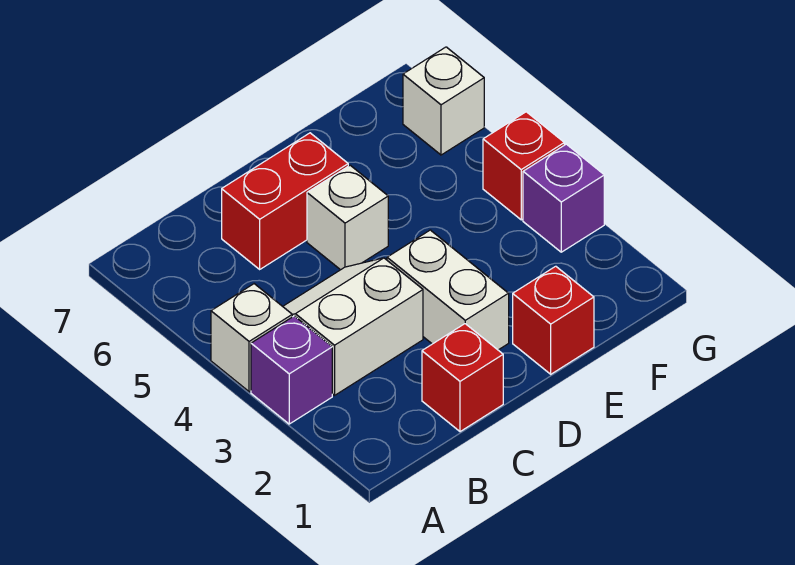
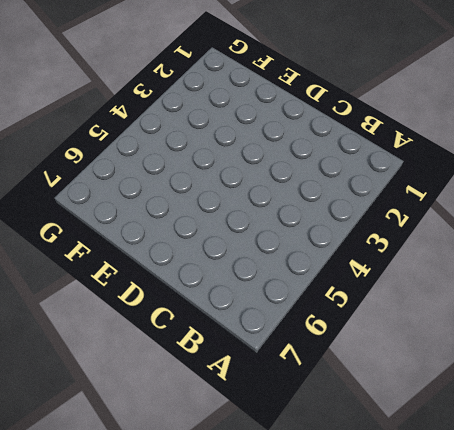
none -> purple brick A3 level 1
none -> white brick A4 level 1

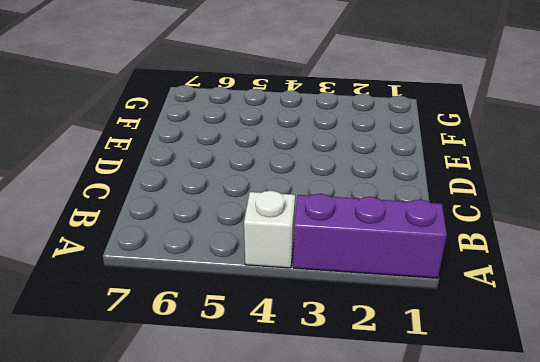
purple brick A1:A3 level 1 -> purple brick A3 level 1
none -> white slope B3:C4 level 1 top 3
none -> red brick C1 level 1

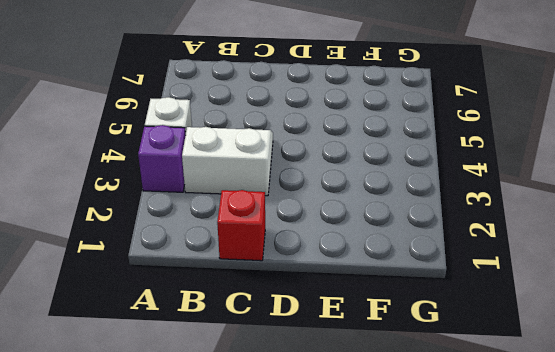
none -> red brick C6:D6 level 1
none -> white brick D2:D3 level 1

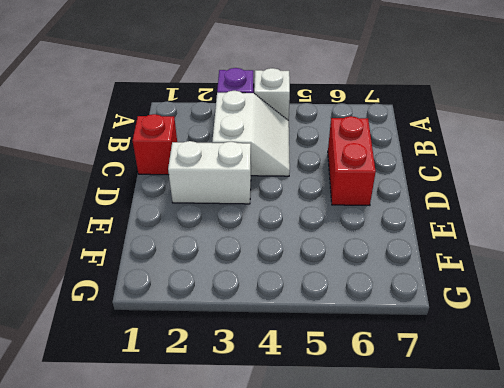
none -> white brick D5 level 1
none -> red brick E1 level 1

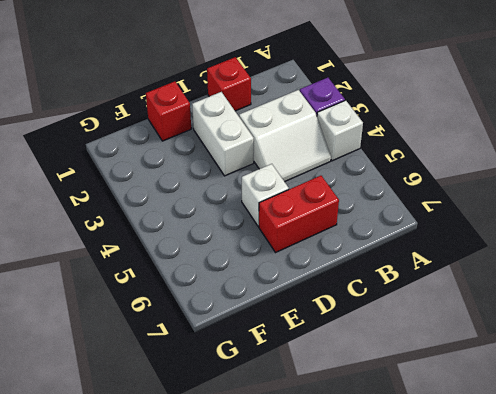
none -> purple brick G3 level 1
none -> red brick G4 level 1

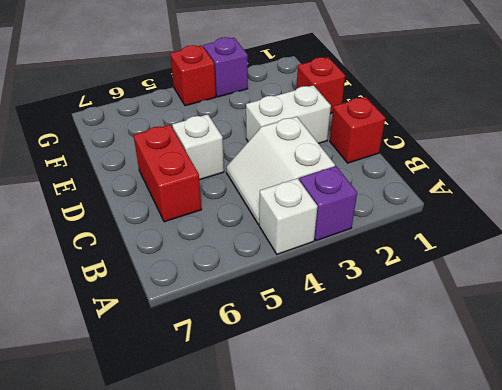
none -> white brick G6 level 1

